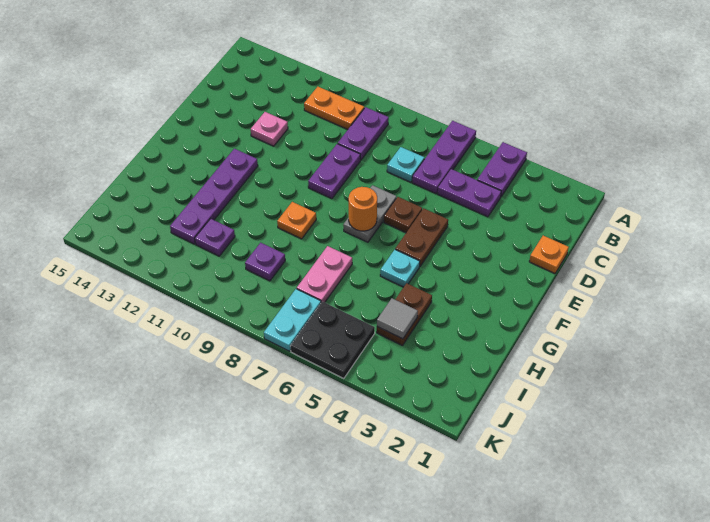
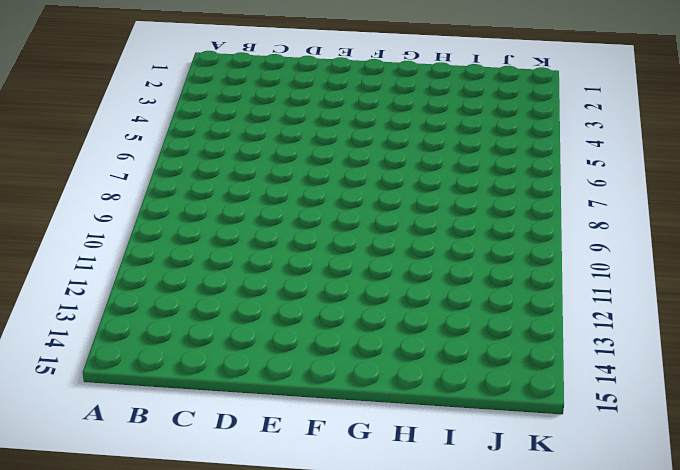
none -> purple plate A4:B4 level 1
none -> purple plate A6:C6 level 1
none -> purple plate B9:C9 level 1

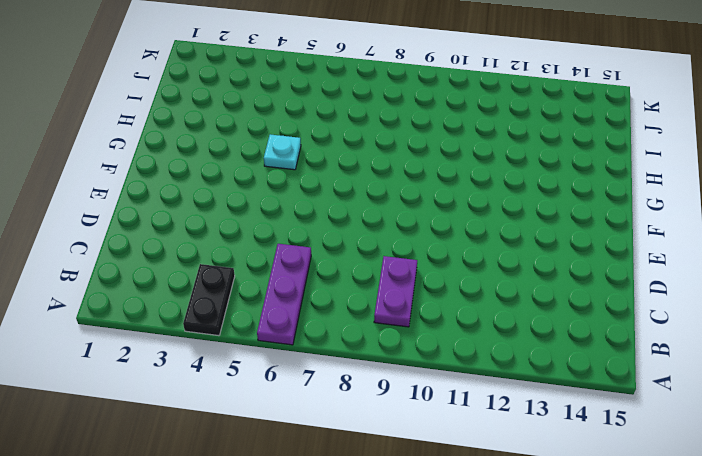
black plate A4:B4 level 1 -> purple plate A4:B4 level 1
none -> orange plate B10:B11 level 1
none -> purple plate C4:C5 level 1
none -> cyan plate C7 level 1

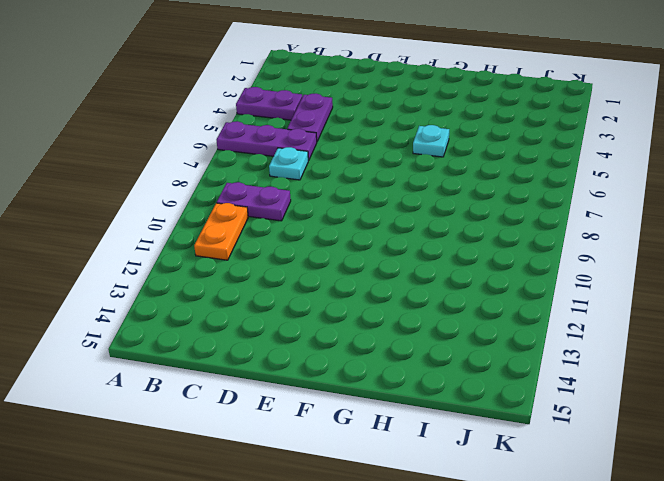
none -> orange plate D1 level 1
none -> purple plate D9:E9 level 1
none -> pink plate D12 level 1

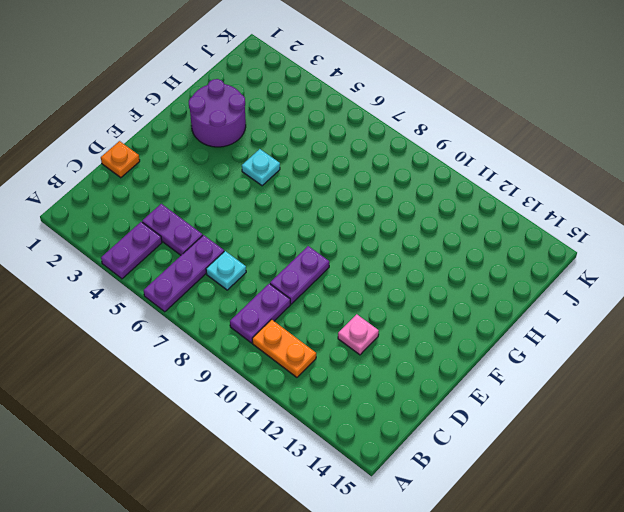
purple round brick G2:H3 level 1 -> none
none -> brown plate E5:F5 level 1
none -> brown plate E6 level 1
none -> grey plate E7:F7 level 1

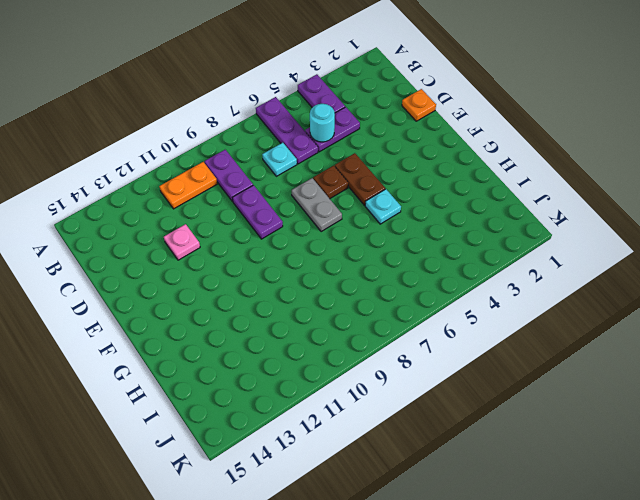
cyan round brick C5 level 2 -> none
none -> purple plate F12:I12 level 1
none -> orange plate G9 level 1
none -> brown plate H4:I4 level 1

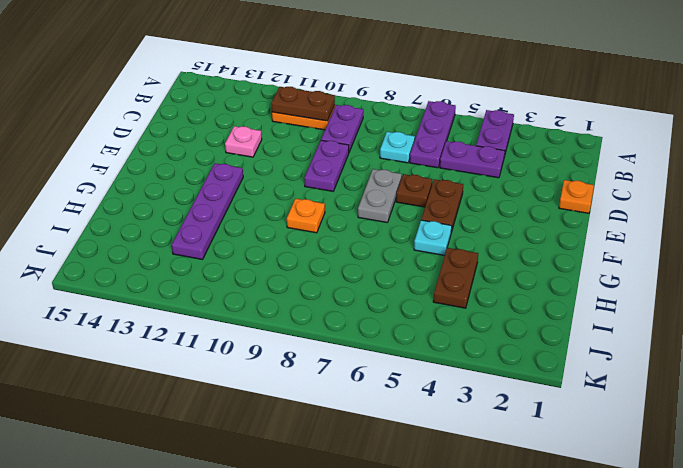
brown plate B10:B11 level 2 -> none
none -> pink plate H7:I7 level 1
none -> purple plate I9 level 1
none -> purple plate I11 level 1

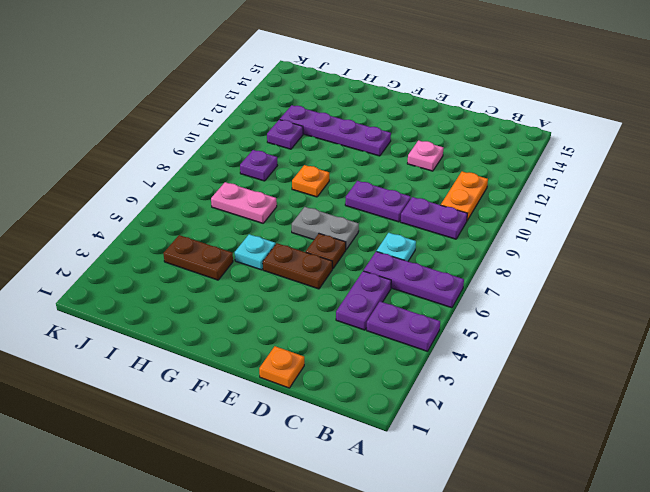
none -> black plate J5:K6 level 1
none -> cyan plate J7:K7 level 1
none -> orange round brick F7 level 2

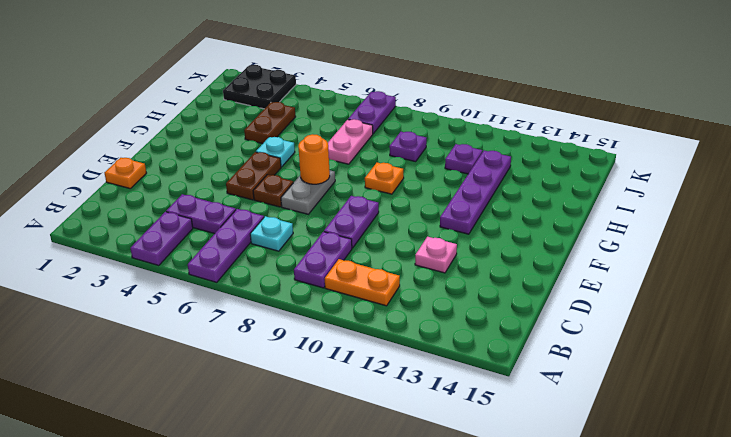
black plate J2:K3 level 1 -> black plate J5:K6 level 1
purple plate J7:K7 level 1 -> cyan plate J7:K7 level 1
none -> grey tile I4 level 2

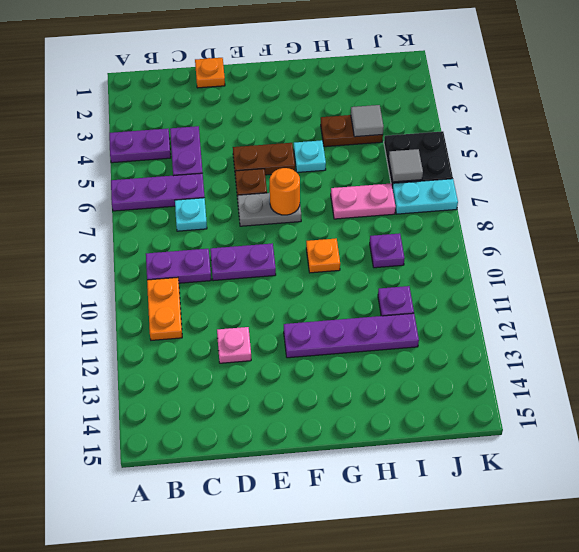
grey tile J6 level 2 -> none

